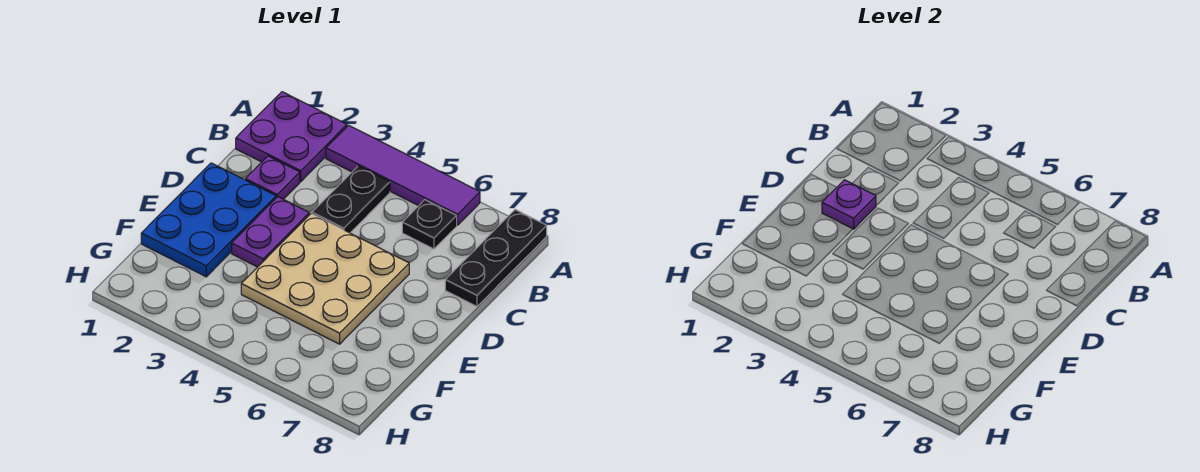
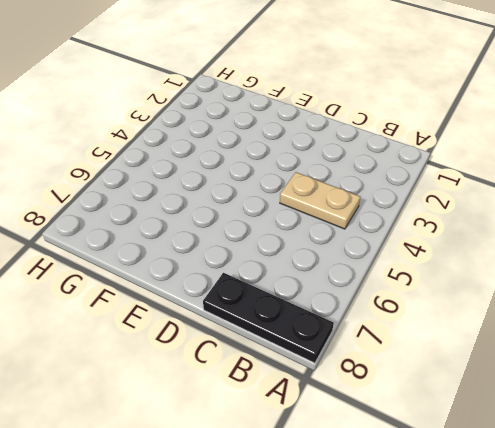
tan plate B4:C4 level 1 -> black plate B4:C4 level 1
none -> purple plate A1:B2 level 1
none -> purple tile A3:A6 level 1

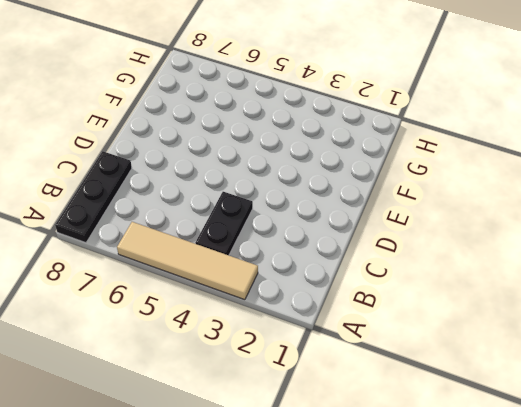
tan tile A3:A6 level 1 -> purple tile A3:A6 level 1
none -> purple plate A1:B2 level 1
none -> black plate B6 level 1

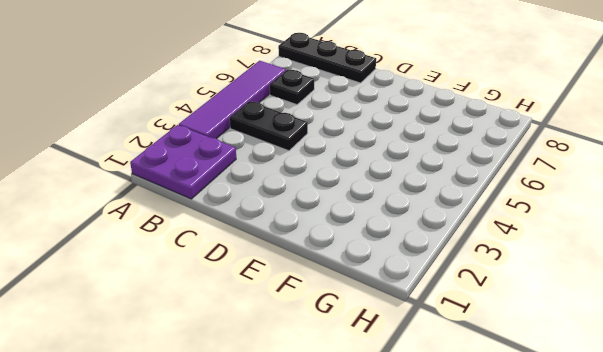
none -> purple plate C2 level 1
none -> blue plate D1:F2 level 1

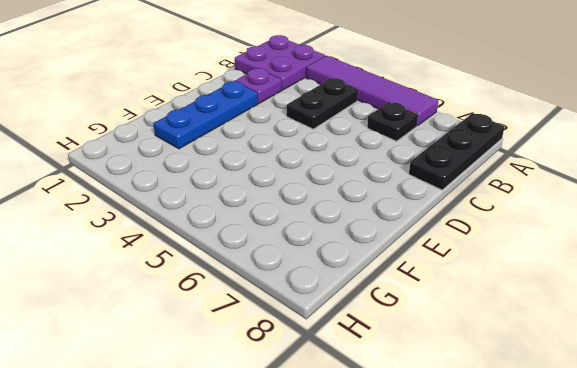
blue plate D2:F2 level 1 -> blue plate D1:F2 level 1
none -> purple plate D3:E3 level 1
none -> tan plate D4:F6 level 1

